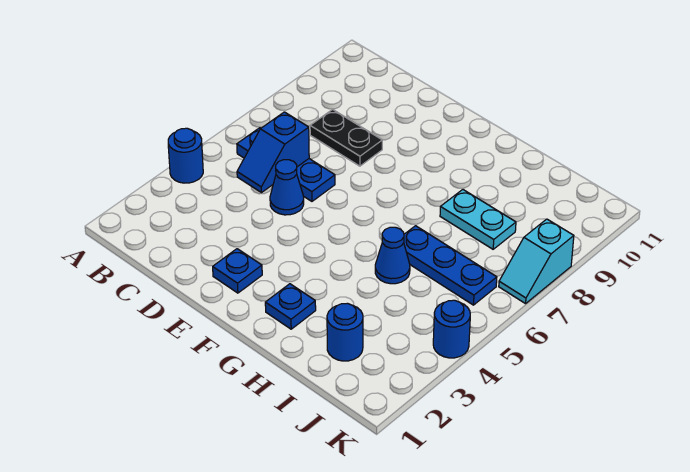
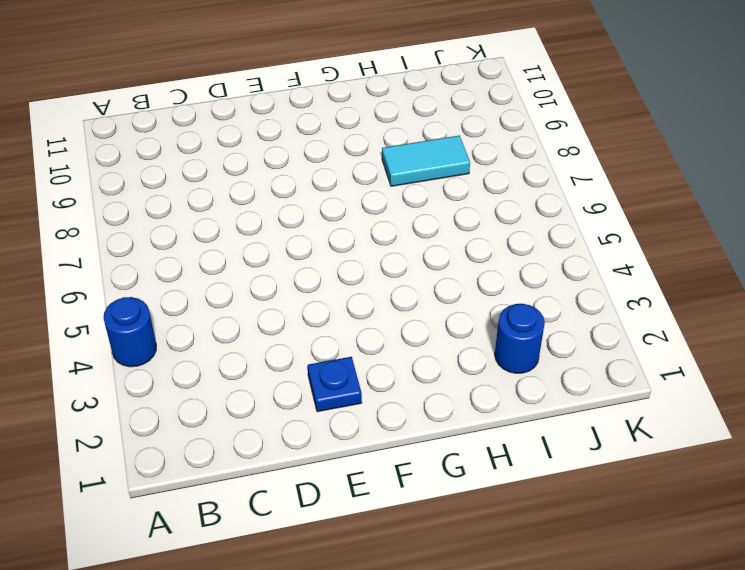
cyan tile H8:I8 level 1 -> cyan plate H8:I8 level 1
none -> blue plate B6:D6 level 1
none -> black plate C8:D8 level 1
none -> blue cone D5 level 1

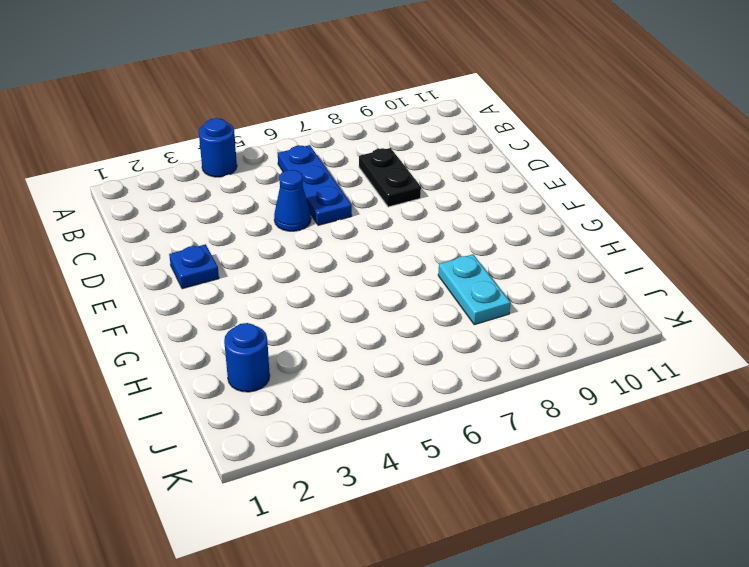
none -> blue plate G2 level 1
none -> blue cone H5 level 1
none -> blue plate H6:J6 level 1

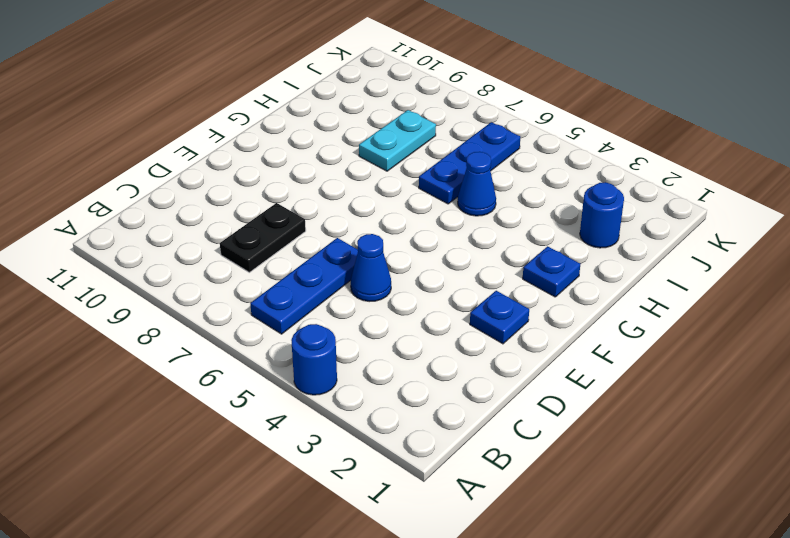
none -> blue round brick K4 level 1
none -> cyan slope K7:K8 level 1 top 8
none -> blue slope C5:C6 level 2 top 6

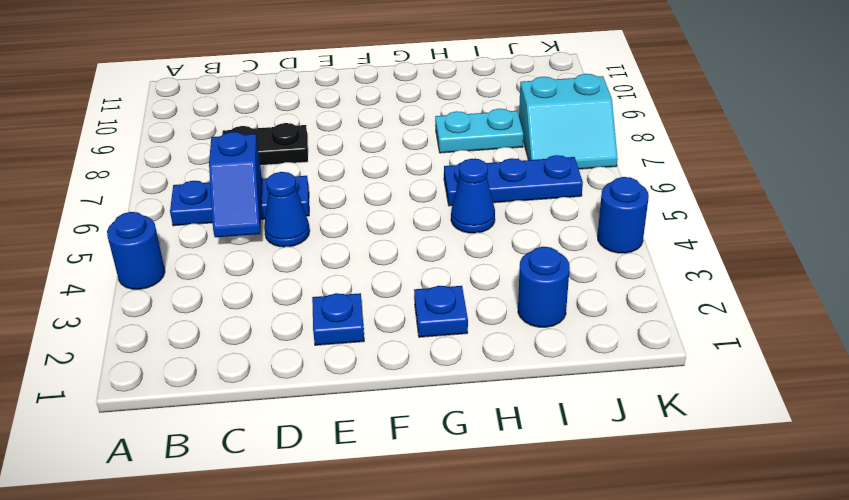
cyan slope J7:K8 level 1 top 8 -> cyan slope K7:K8 level 1 top 8

